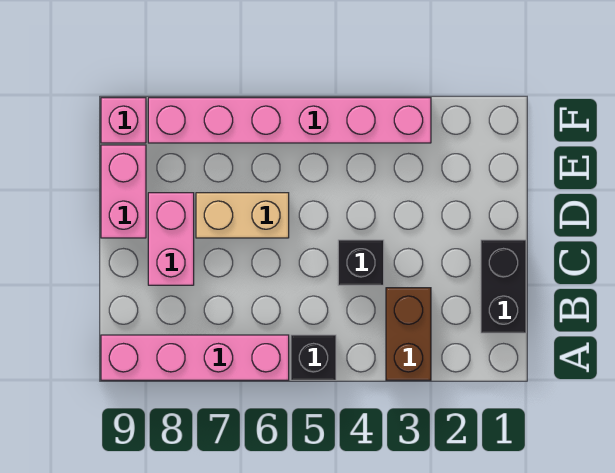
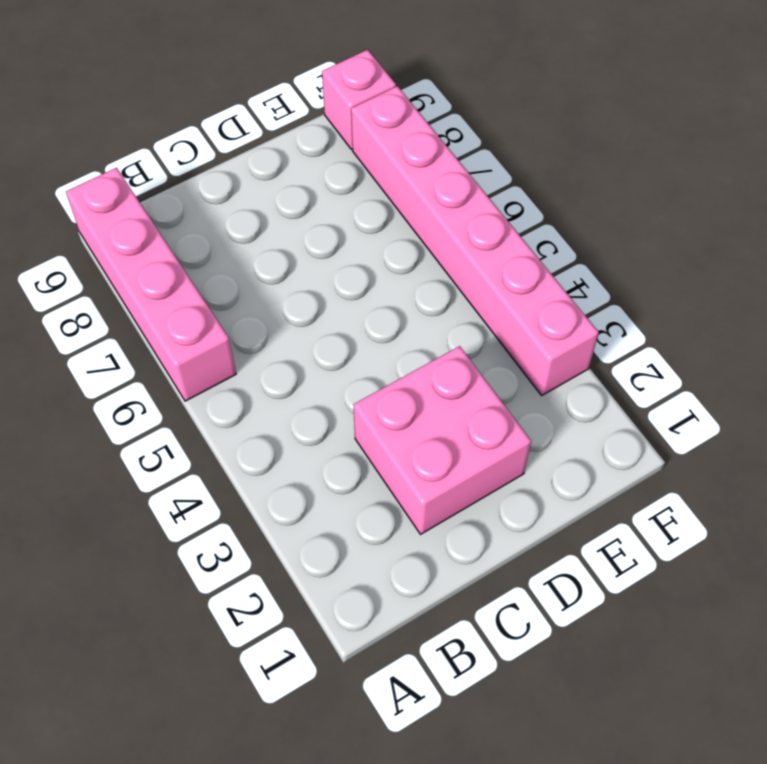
pink brick C2:D3 level 1 -> none
none -> brown brick A3:B3 level 1
none -> black brick A5 level 1

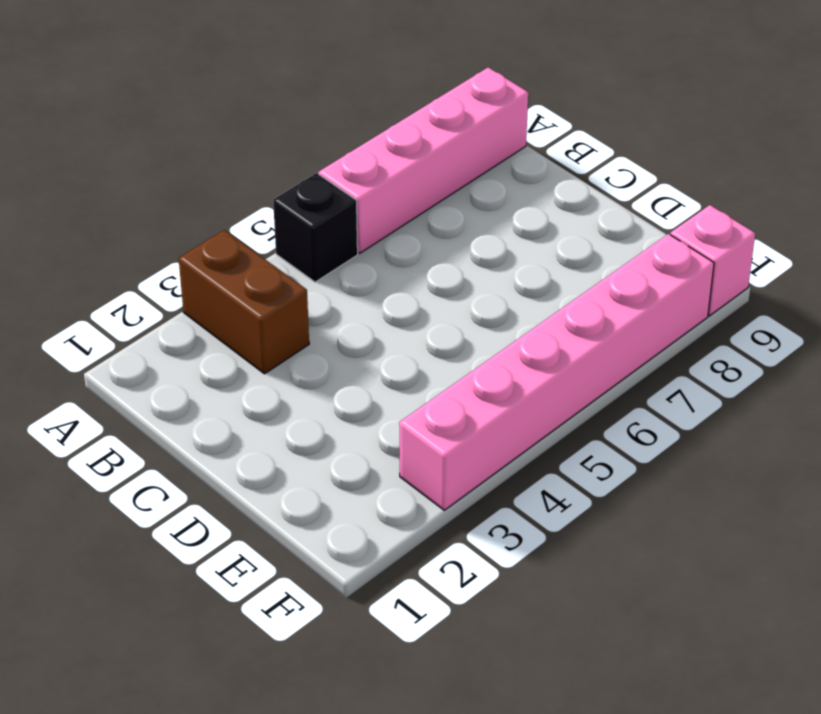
none -> black brick B1:C1 level 1
none -> black brick C4 level 1

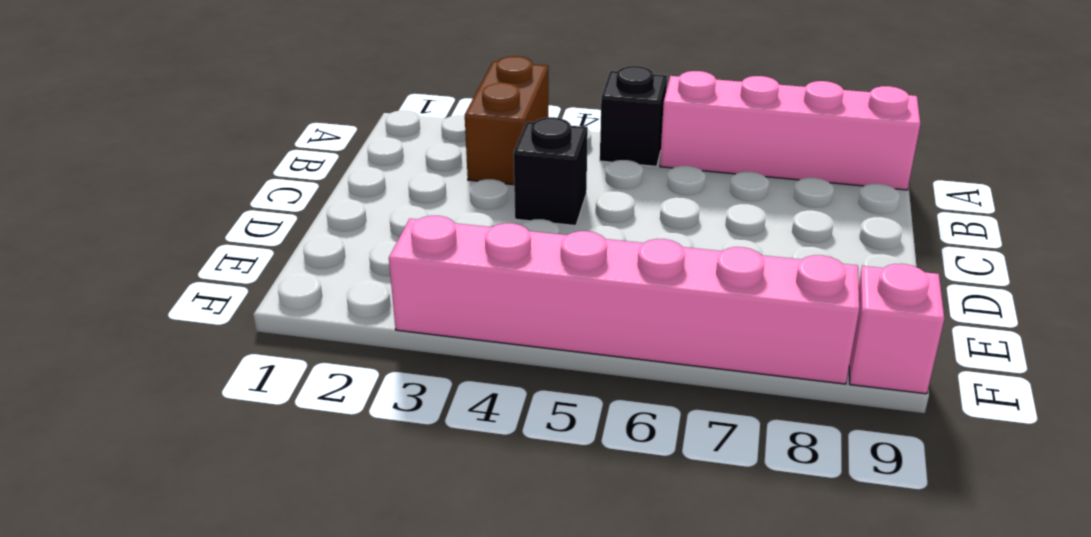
none -> black brick B1:C1 level 1
none -> pink brick C8:D8 level 1

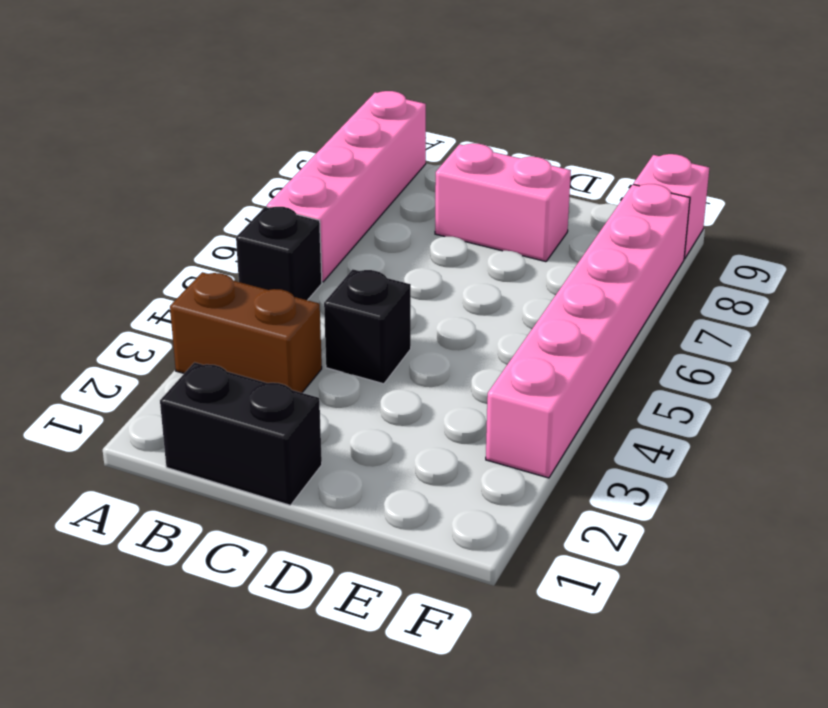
none -> tan brick D6:D7 level 1
none -> pink brick D9:E9 level 1

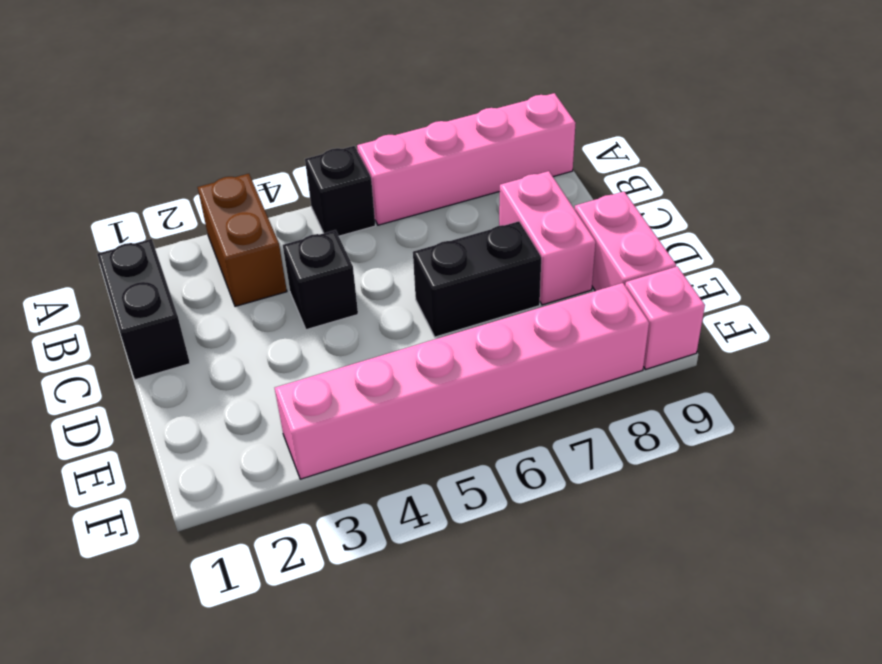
black brick D6:D7 level 1 -> tan brick D6:D7 level 1

